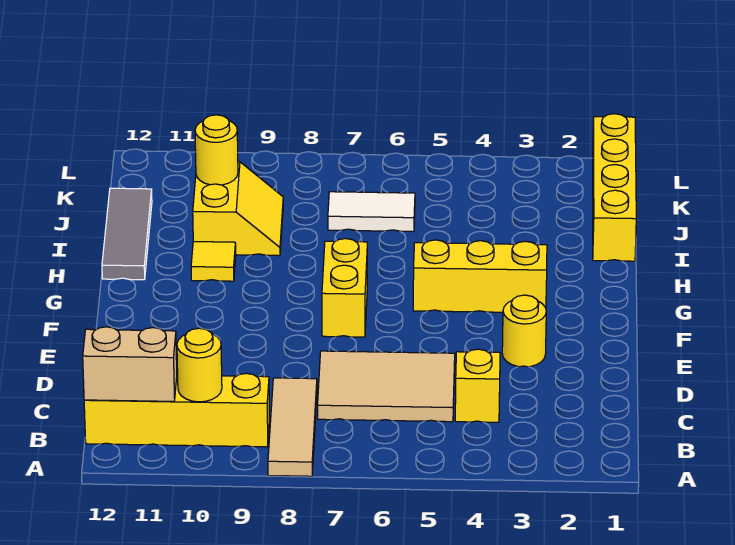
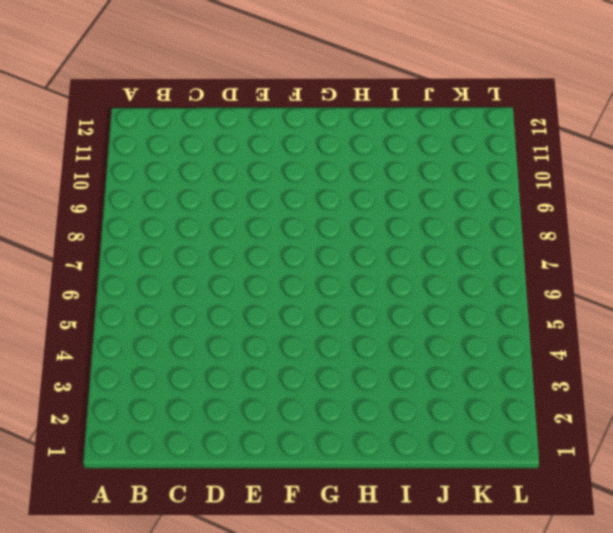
none -> tan tile A8:C8 level 1
none -> yellow brick B9:B12 level 1
none -> yellow brick C4 level 1

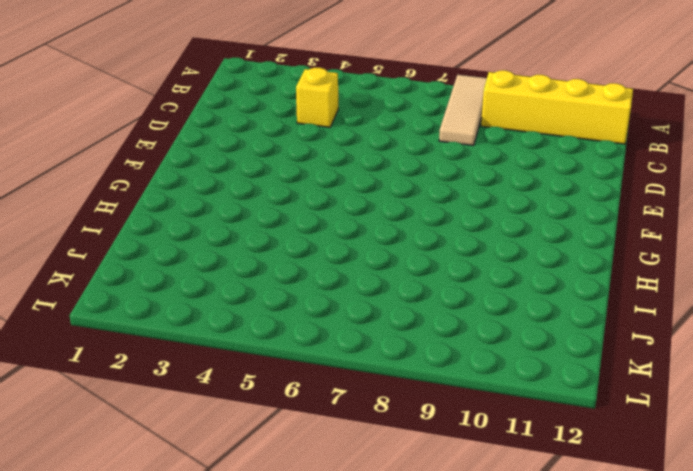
none -> tan tile C5:D7 level 1
none -> yellow round brick E3 level 1
none -> yellow brick F7:G7 level 1

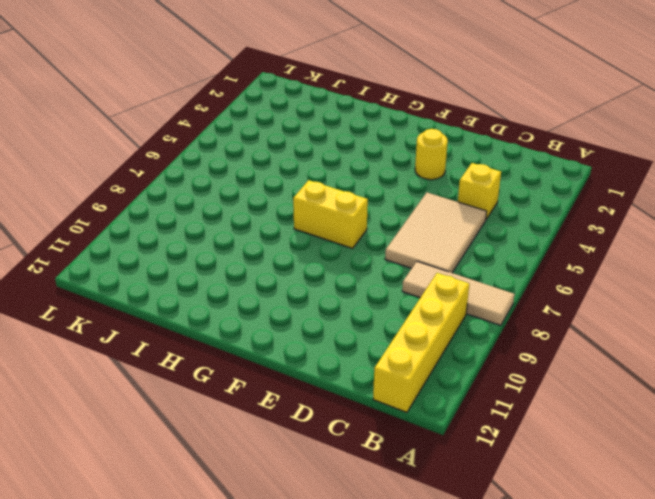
none -> yellow brick G3:G5 level 1
none -> yellow tile H10 level 1
none -> grey tile H12:J12 level 1

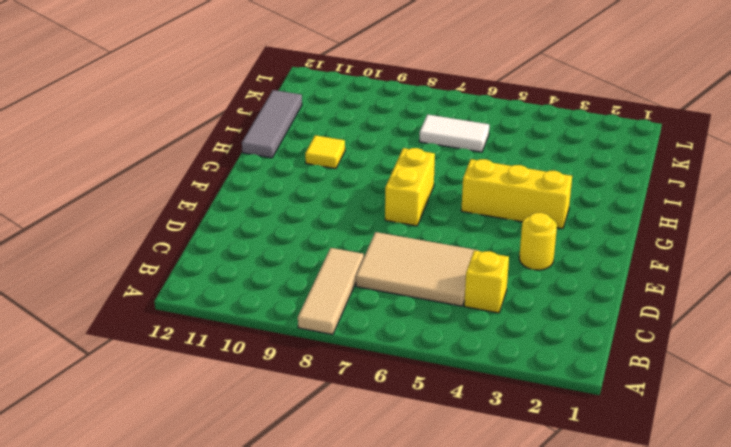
none -> yellow brick B9:B12 level 1
none -> yellow brick I1:L1 level 1
none -> yellow slope I9:J10 level 1 top 10

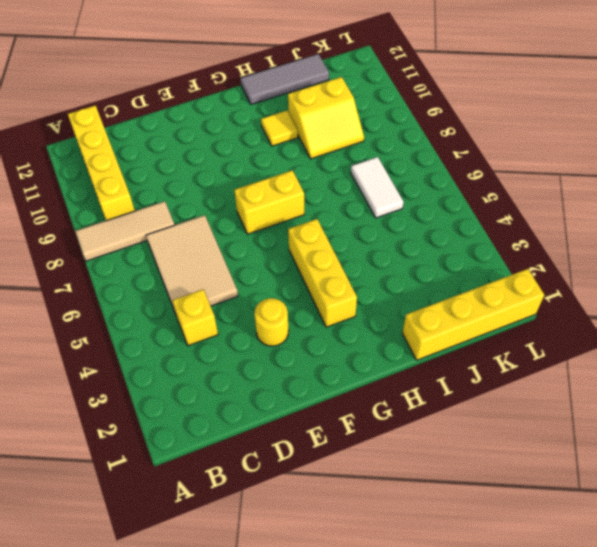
none -> yellow round brick B10 level 2
none -> tan brick B11:B12 level 2
none -> yellow round brick J10 level 2

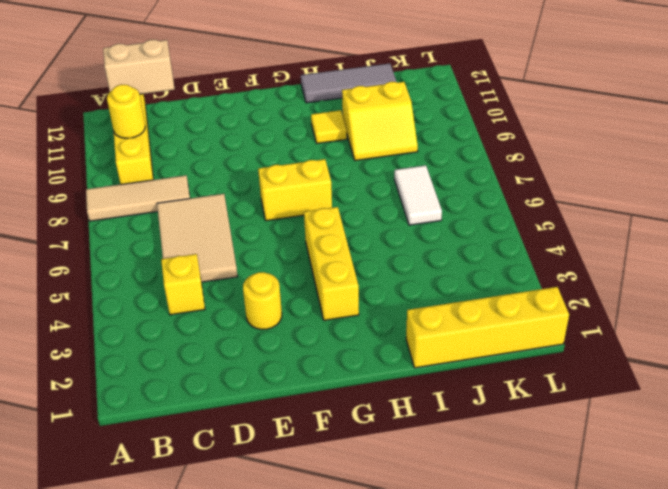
tan brick B12:C12 level 2 -> tan brick B11:B12 level 2
none -> yellow round brick J10 level 2

